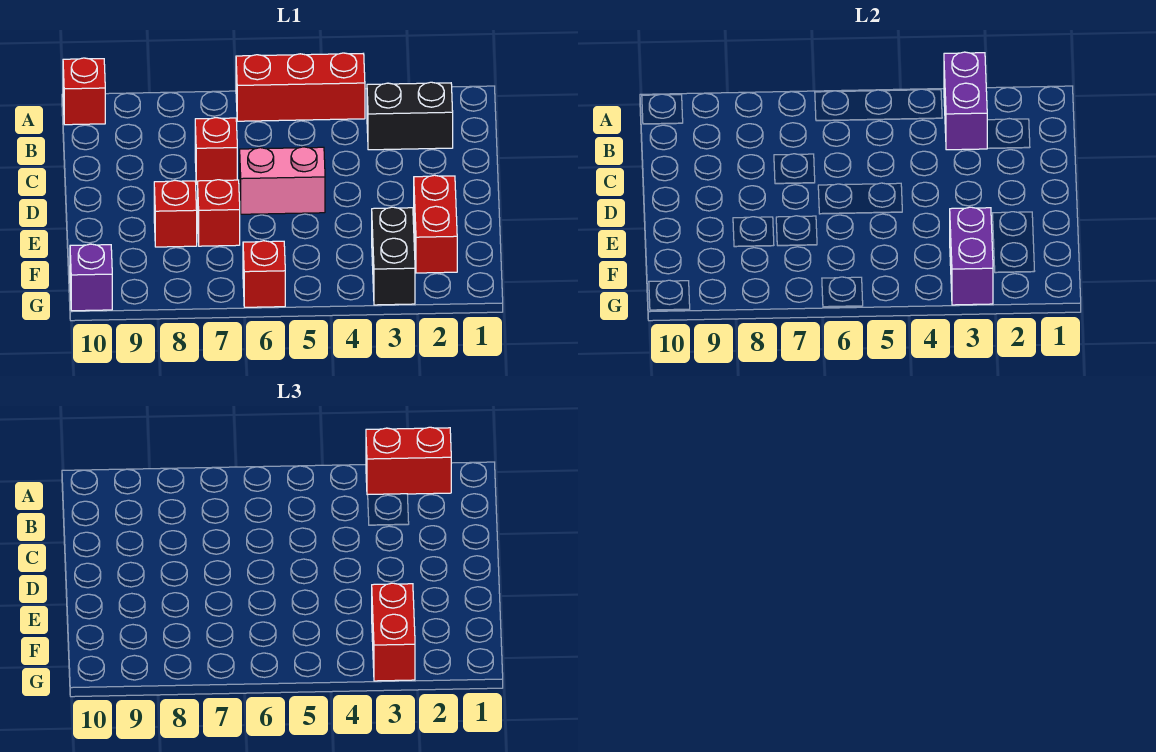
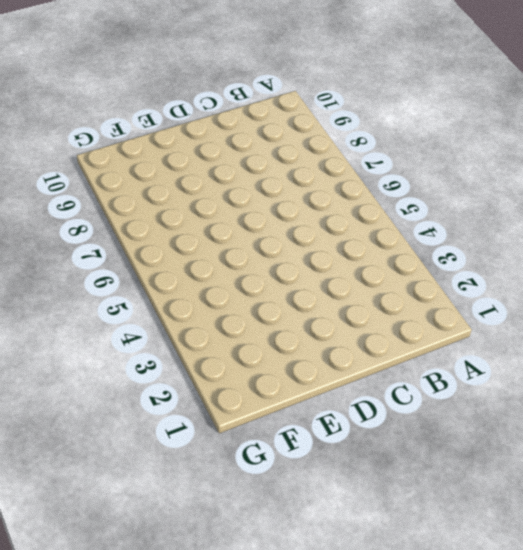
none -> red brick A4:A6 level 1
none -> red brick A10 level 1
none -> black brick B2:B3 level 1

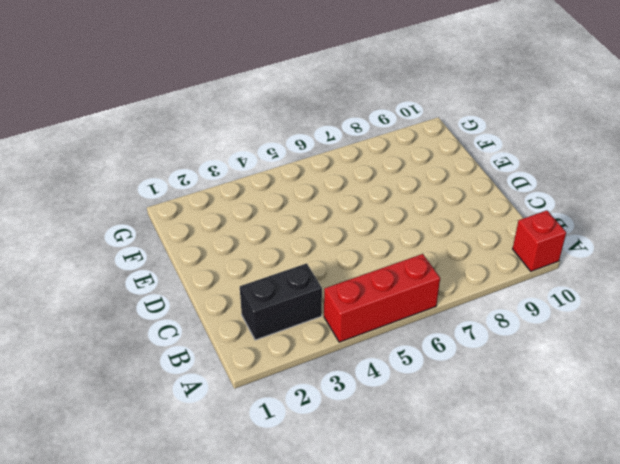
none -> red brick C7 level 1
none -> pink brick D5:D6 level 1
none -> red brick E2:F2 level 1

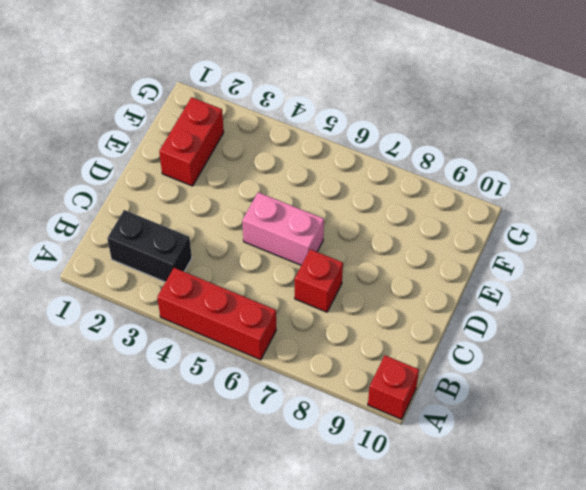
none -> red brick E7 level 1
none -> red brick E8 level 1
none -> black brick F3:G3 level 1

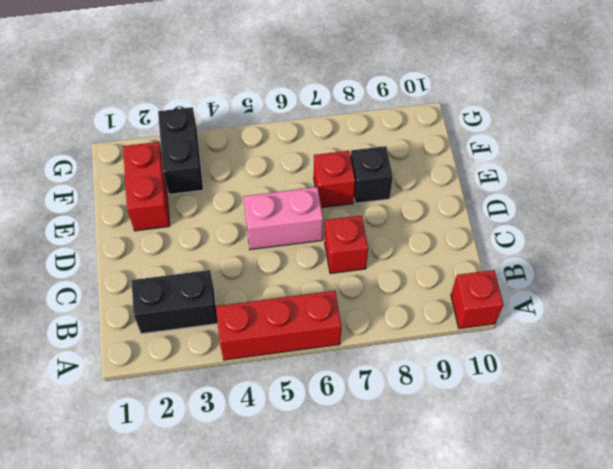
black brick E8 level 1 -> red brick E8 level 1
none -> red brick G6 level 1
none -> purple brick G10 level 1
none -> purple brick A3:B3 level 2

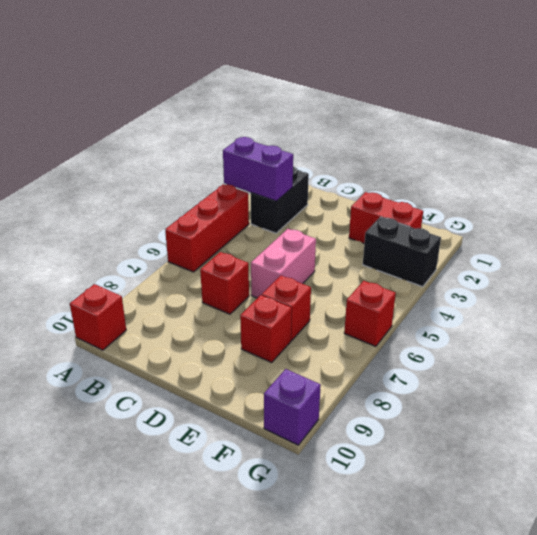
none -> purple brick F3:G3 level 2
none -> red brick A2:A3 level 3
none -> red brick F3:G3 level 3

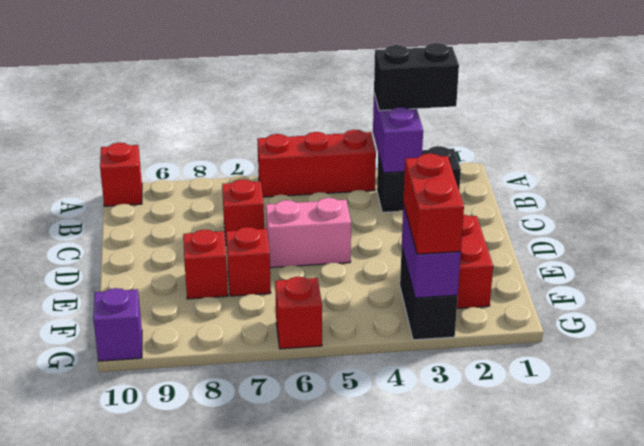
black brick A2:A3 level 3 -> red brick A2:A3 level 3

